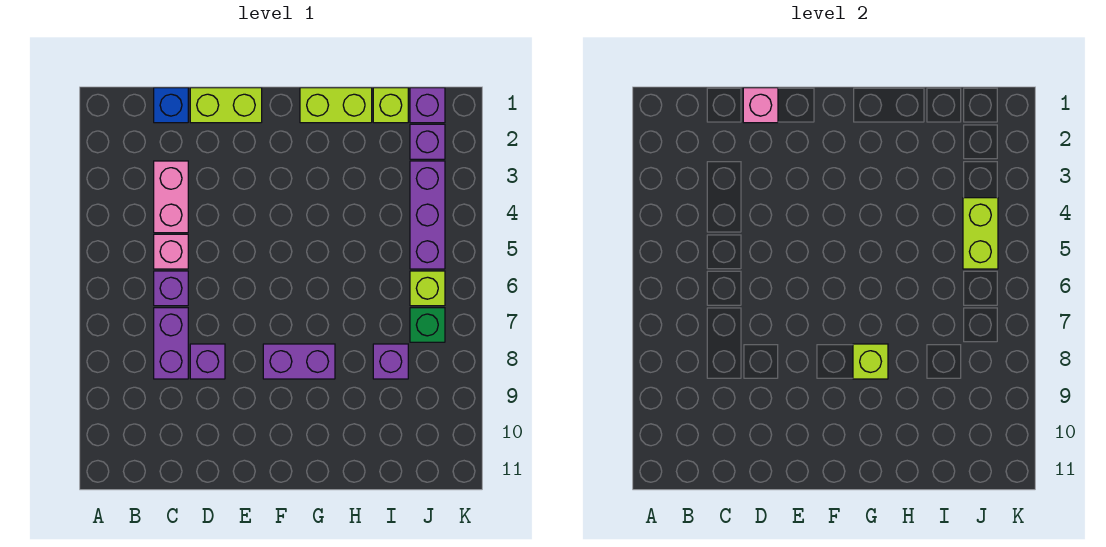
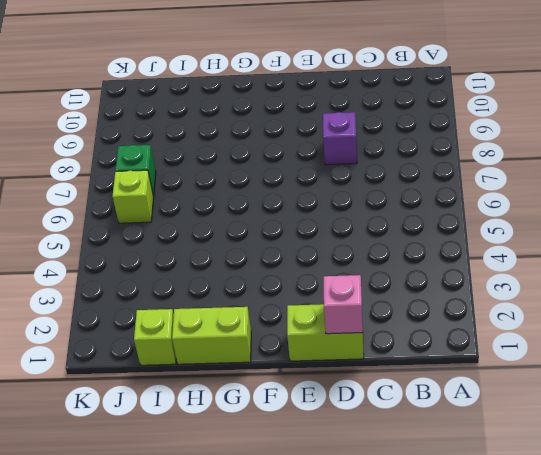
none -> blue brick C1 level 1
none -> pink brick C3:C4 level 1
none -> pink brick C5 level 1

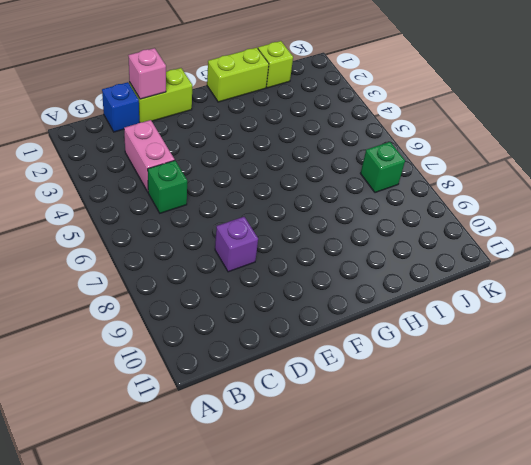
green brick C5 level 1 -> pink brick C5 level 1
none -> purple brick C6 level 1
none -> purple brick C7:C8 level 1
none -> purple brick F8:G8 level 1

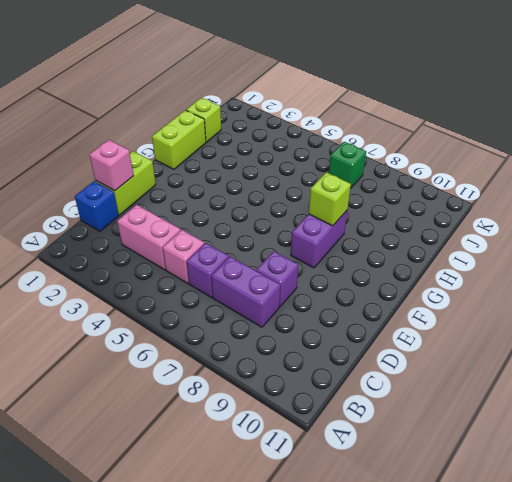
none -> purple brick I8 level 1
none -> purple brick J1 level 1
none -> purple brick J2 level 1

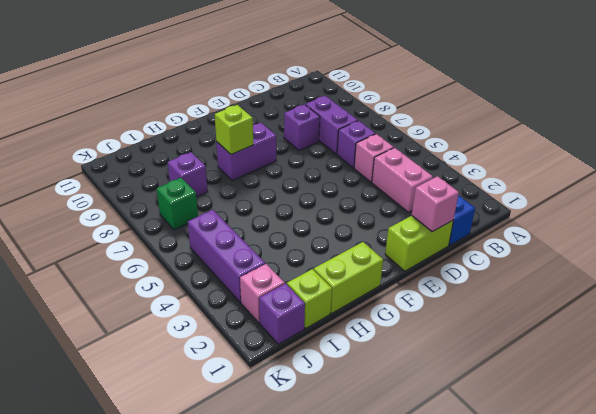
pink brick J2 level 1 -> purple brick J2 level 1
none -> lime brick J6 level 1
none -> lime brick J4:J5 level 2

